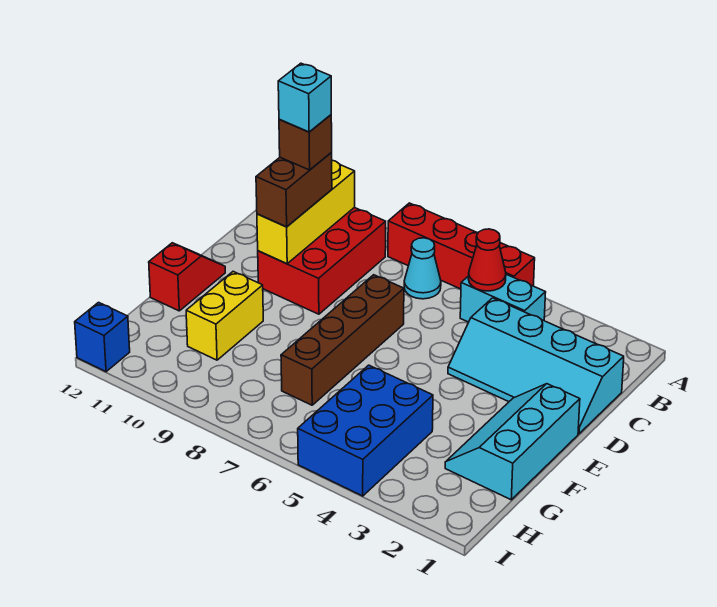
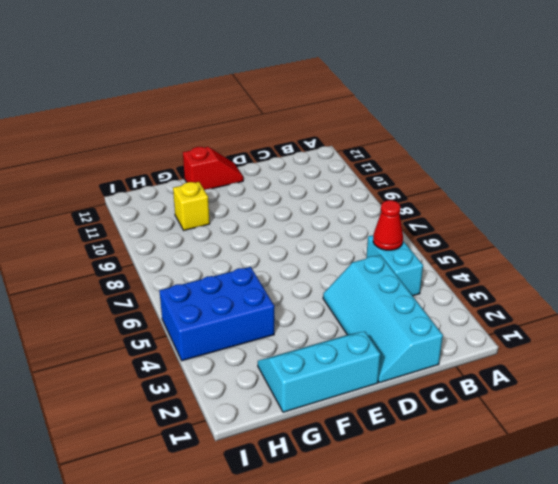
yellow brick G10 level 1 -> yellow brick F10:G10 level 1
none -> red brick A5:A8 level 1
none -> cyan cone B7 level 1
none -> red brick B9:D10 level 1

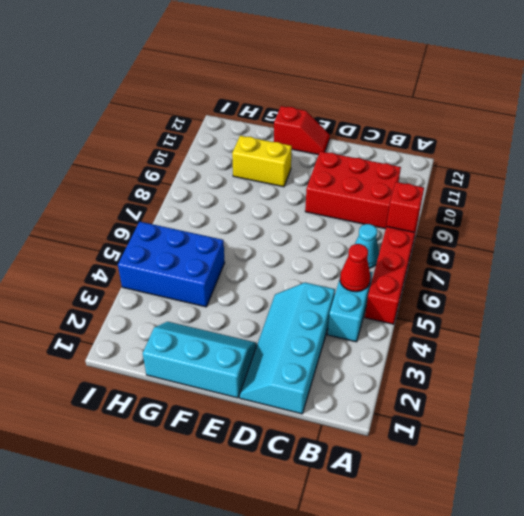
red brick A8 level 2 -> none
none -> brown brick D7:G7 level 1
none -> blue brick I12 level 1
none -> yellow brick B10:D10 level 2

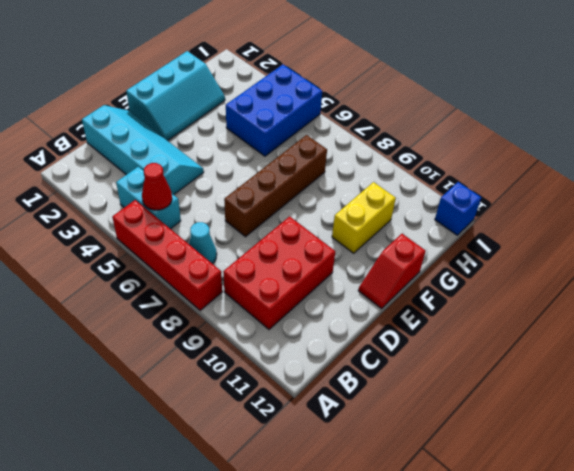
none -> yellow brick B10:D10 level 2
none -> brown brick C10:D10 level 3
none -> brown brick C10 level 4

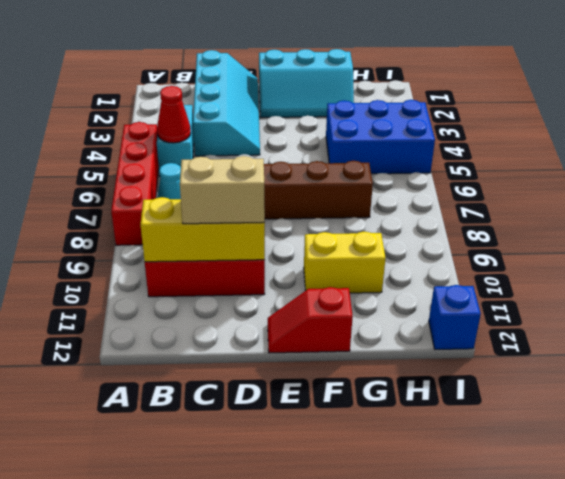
tan brick C10:D10 level 3 -> brown brick C10:D10 level 3
none -> brown brick C10 level 4
none -> cyan brick C10 level 5

